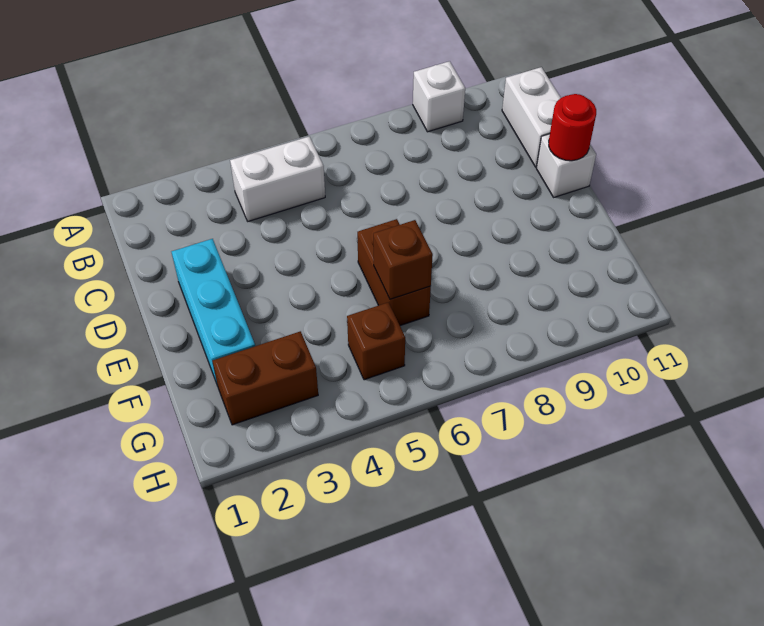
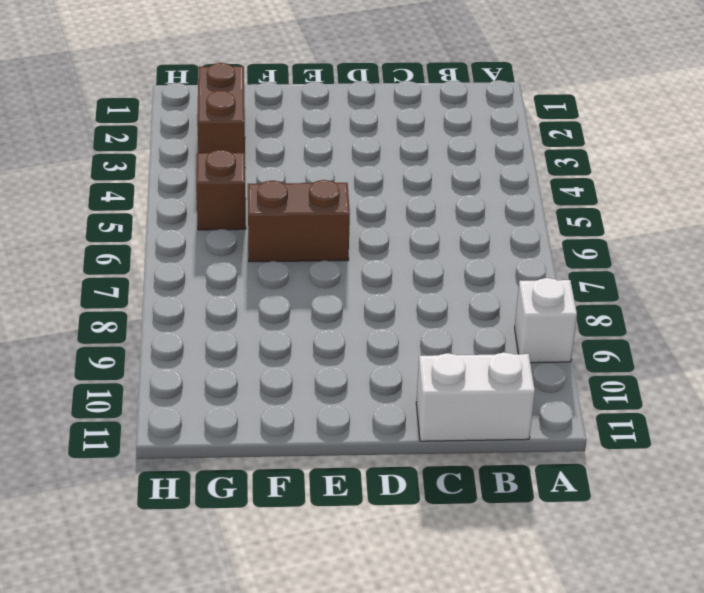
none -> white brick B4:B5 level 1
none -> cyan brick D2:F2 level 1

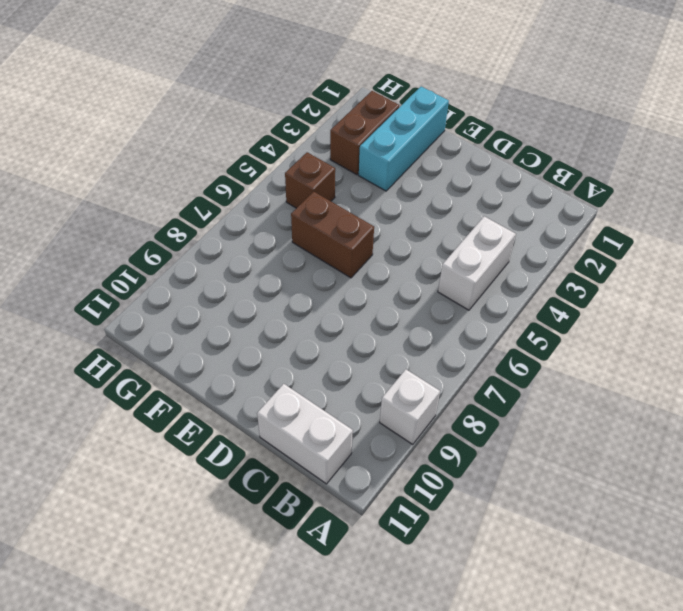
cyan brick F1:F3 level 1 -> cyan brick D2:F2 level 1
none -> white brick D11 level 1
none -> red round brick D11 level 2

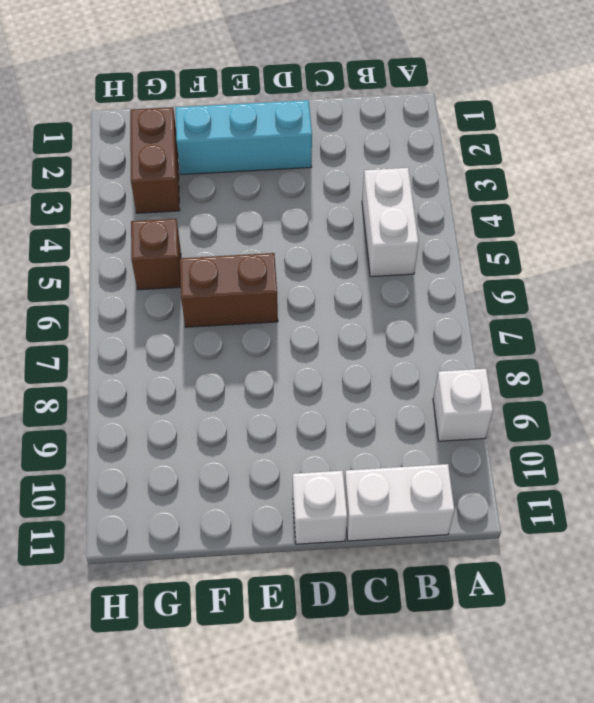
none -> red round brick D11 level 2
none -> brown brick F6 level 2

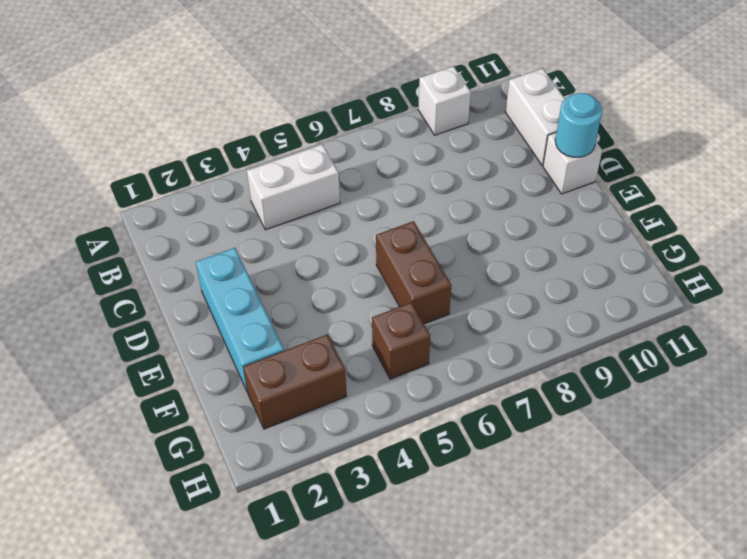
cyan round brick D11 level 2 -> red round brick D11 level 2
none -> brown brick F6 level 2

